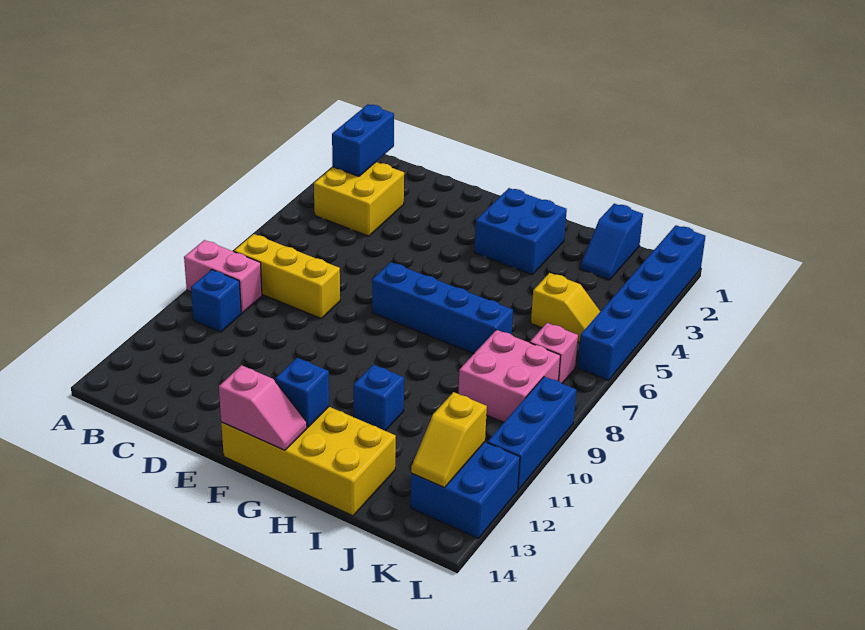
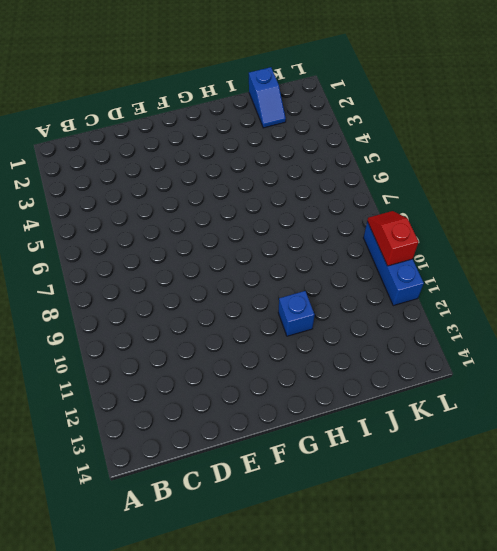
red slope L9:L10 level 2 top 10 -> none
none -> pink brick A9:B9 level 1
none -> yellow brick B3:C4 level 1
none -> yellow brick B8:D8 level 1

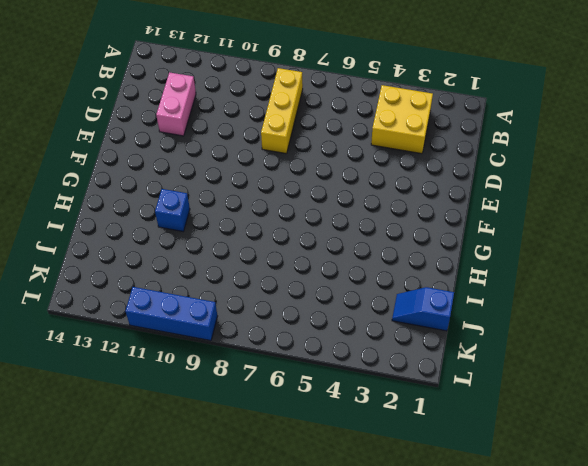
pink brick C12:D12 level 1 -> pink brick A9:B9 level 1
none -> blue brick B10 level 1
none -> blue brick F7:I7 level 1
none -> yellow brick F13:I14 level 1

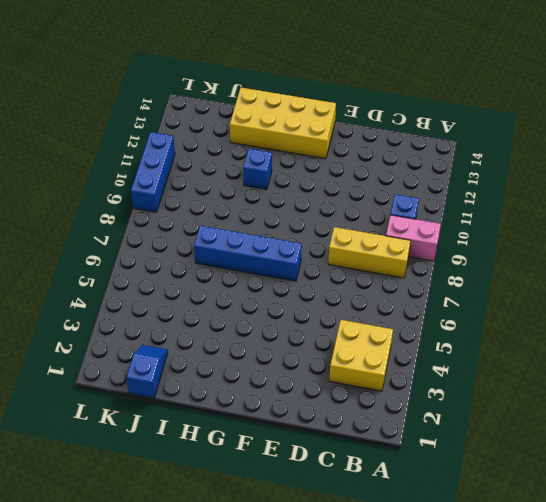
none -> blue brick G2:H3 level 1
none -> yellow slope J5:K5 level 1 top J
none -> pink brick J8:K9 level 1

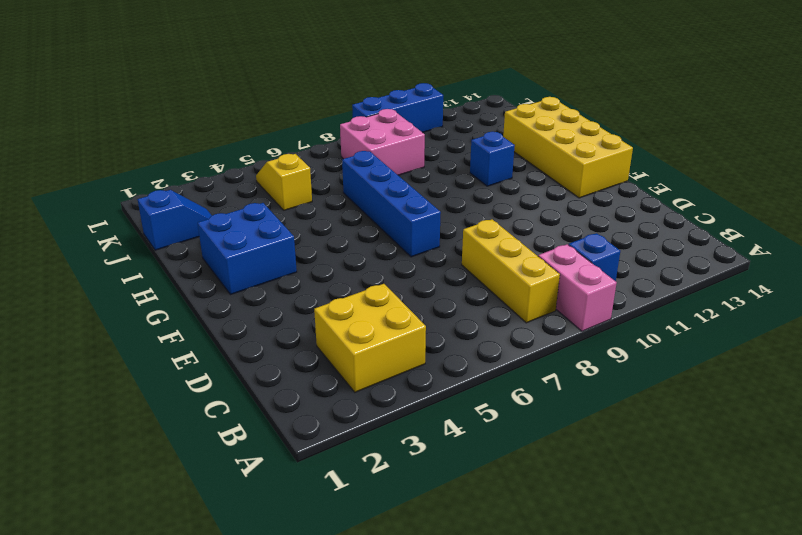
none -> pink brick K7 level 1
none -> blue brick K12:L13 level 1
none -> blue brick L1:L6 level 1

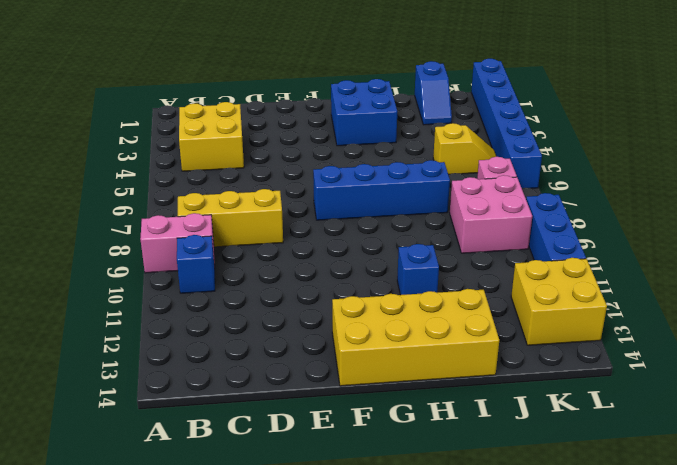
yellow brick K12:L13 level 1 -> blue brick K12:L13 level 1
none -> blue brick B2:B3 level 2
none -> pink slope F14:G14 level 2 top F
none -> blue brick G13 level 2

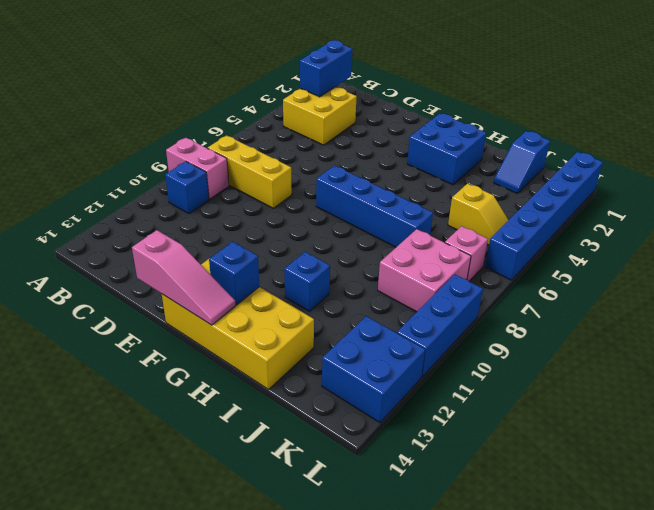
pink slope E14:G14 level 2 top E -> pink slope F14:G14 level 2 top F
none -> yellow slope K12:K13 level 2 top 12

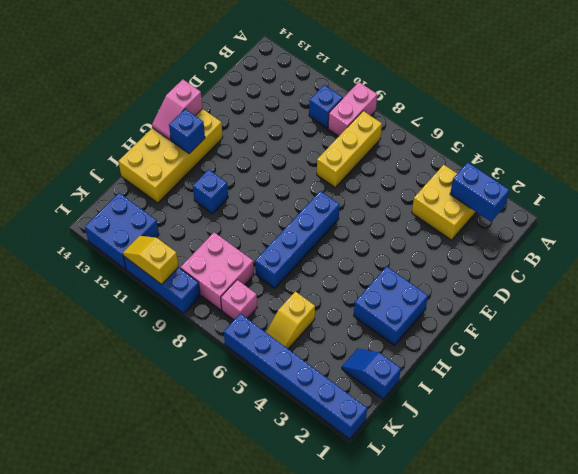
yellow slope L10:L11 level 2 top 10 -> yellow slope K12:K13 level 2 top 12

